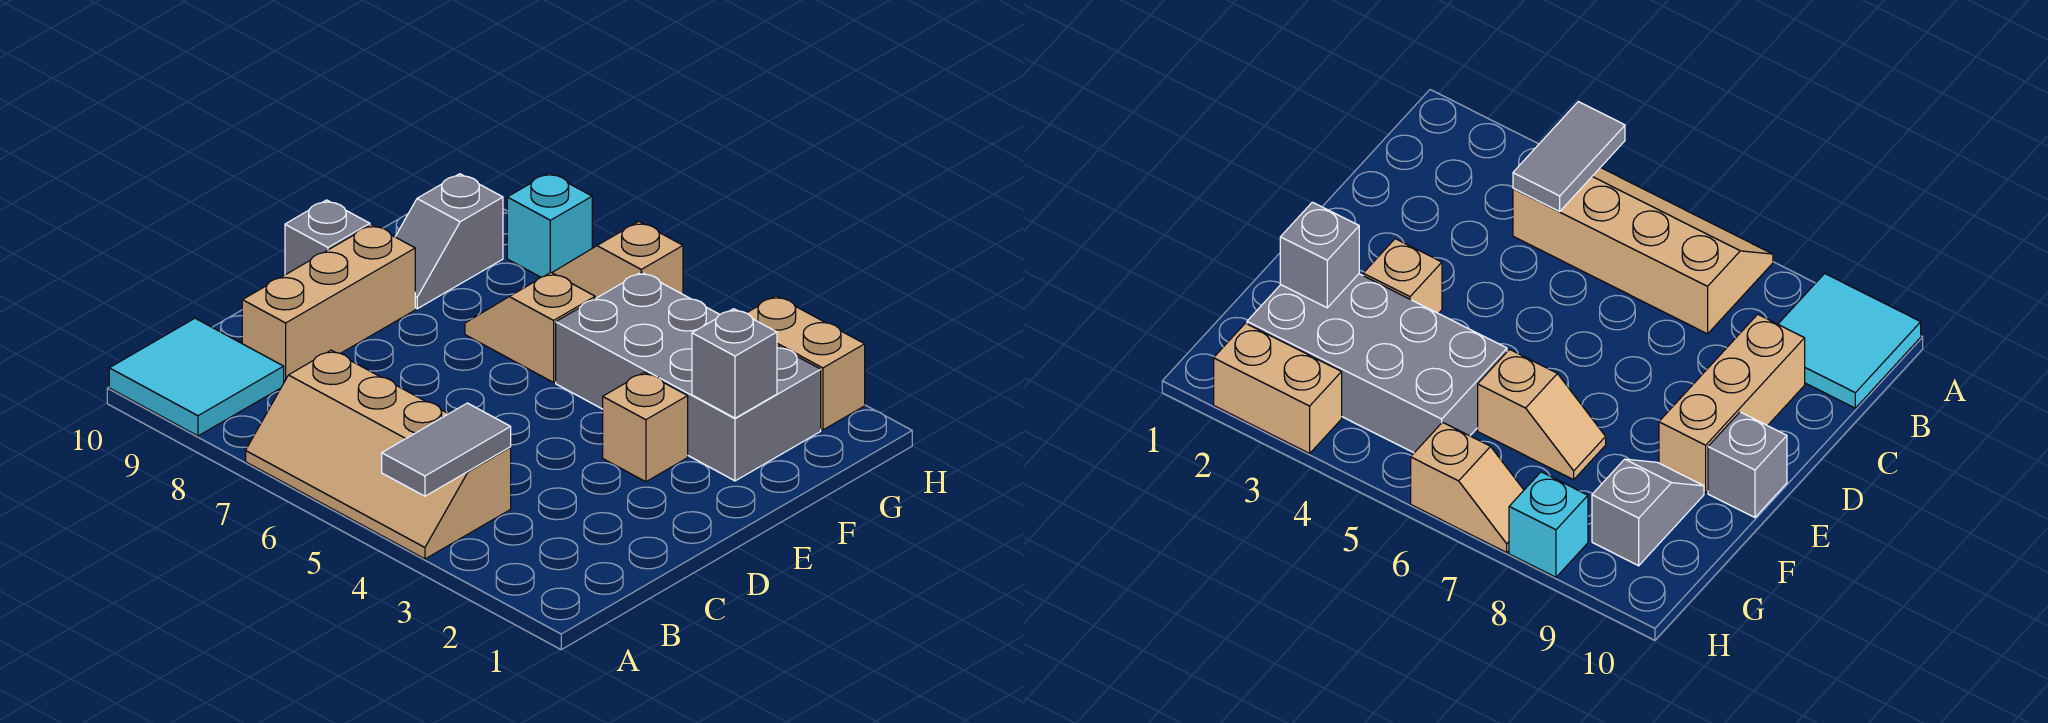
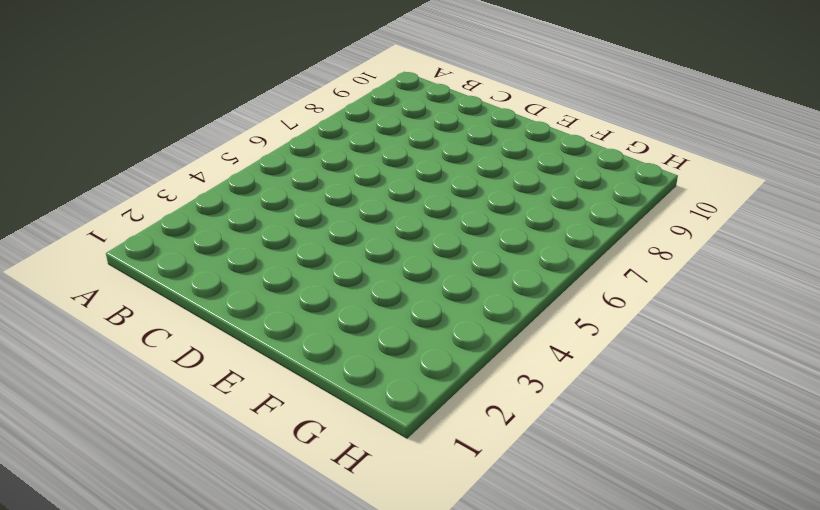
none -> tan slope A4:B7 level 1 top B
none -> cyan tile A9:B10 level 1
none -> tan brick C9:E9 level 1

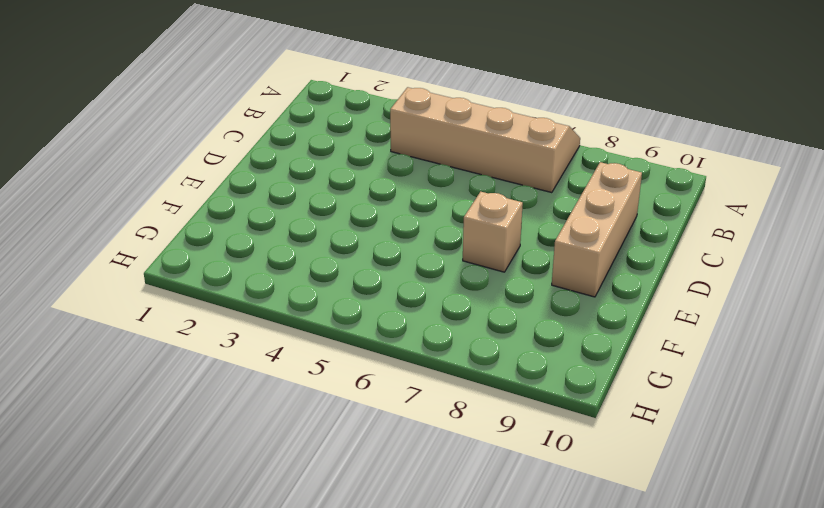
tan brick E7 level 1 -> tan brick E3 level 1
none -> cyan tile A9:B10 level 1
none -> grey brick E10 level 1
none -> grey brick F2:G5 level 1

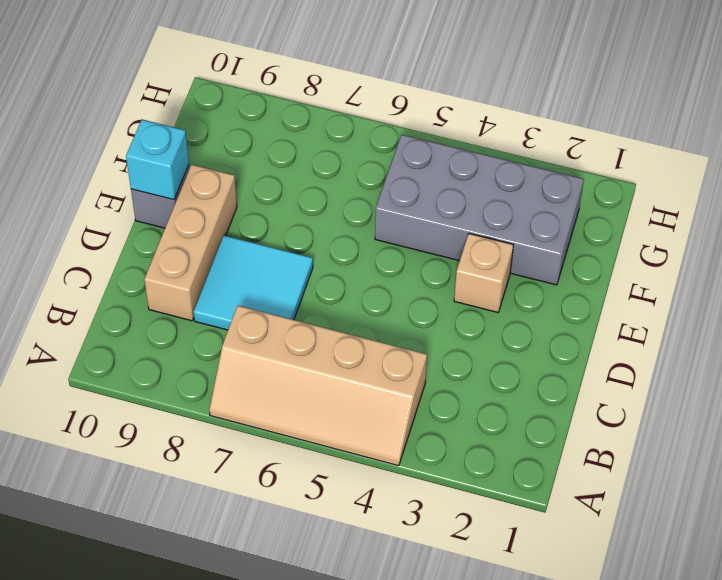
cyan tile C7:D8 level 1 -> cyan tile A9:B10 level 1
cyan brick E10 level 2 -> cyan brick H8 level 1
none -> tan slope F6:F7 level 1 top 6
none -> grey slope F9:G9 level 1 top G
none -> tan brick H2:H3 level 1

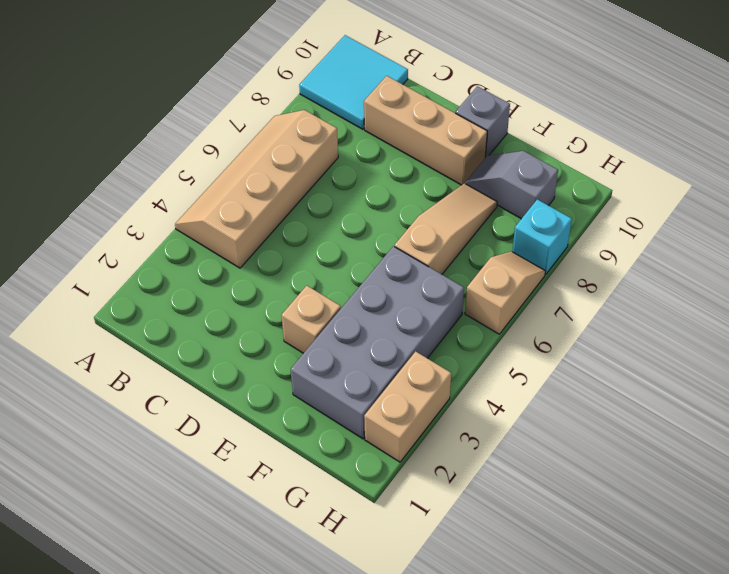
tan slope F6:F8 level 1 top 6 -> tan slope F6:F7 level 1 top 6
none -> grey tile A4:B4 level 2
none -> grey brick F2 level 2

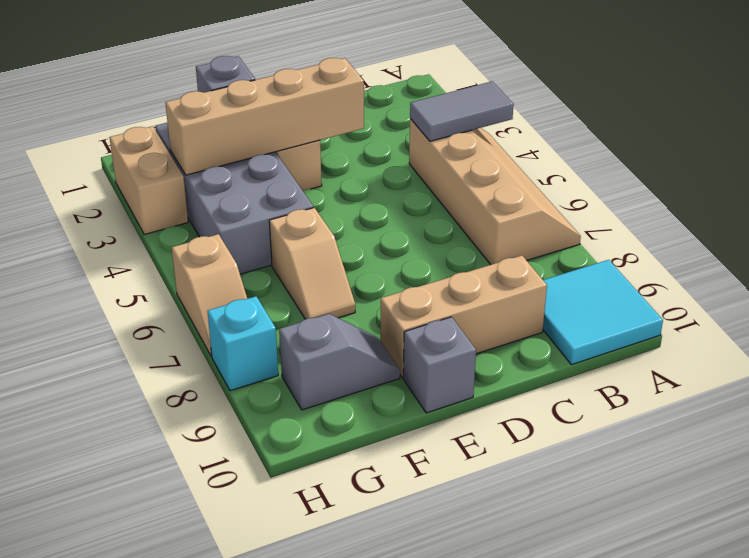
tan brick D3:G3 level 2 -> none

